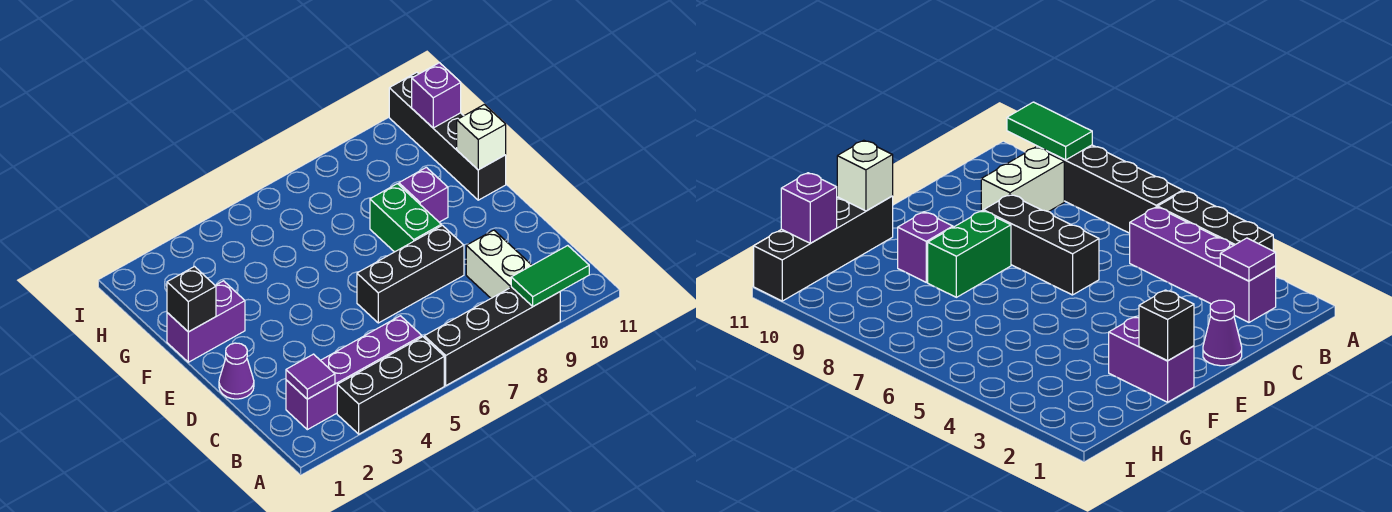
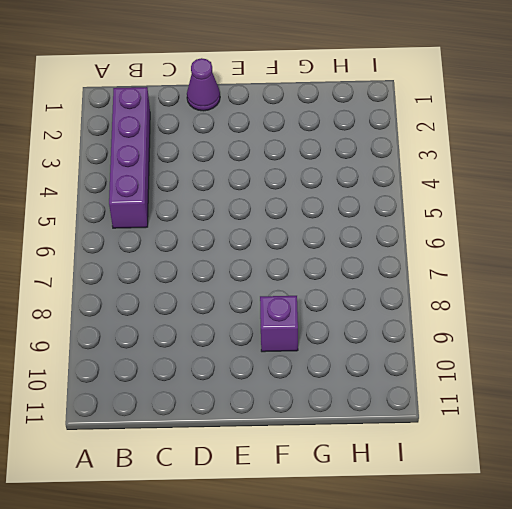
none -> black brick A3:A5 level 1
none -> black brick A6:A9 level 1
none -> white brick B9:C9 level 1

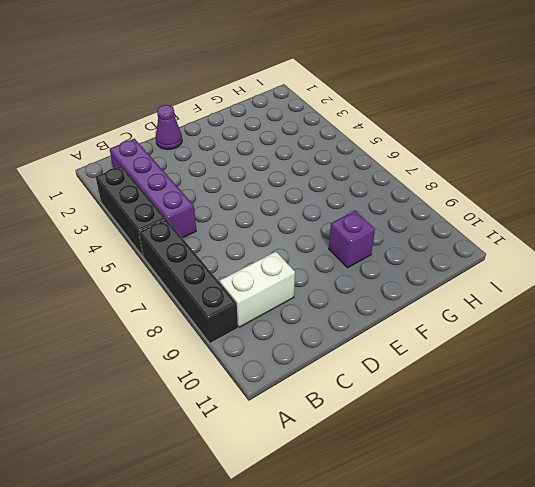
none -> black brick D6:D8 level 1
none -> green brick E8:F8 level 1
none -> purple brick F1:F2 level 1

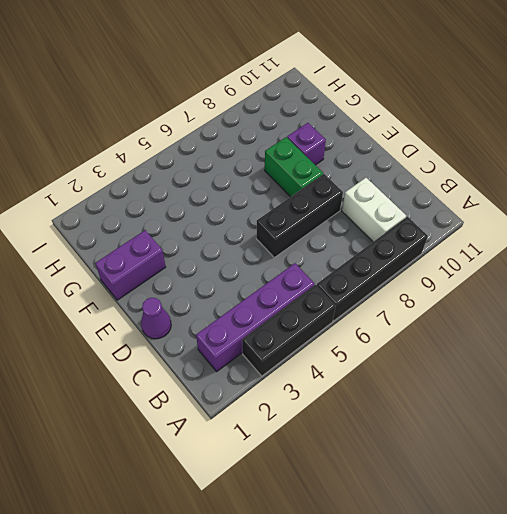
none -> black brick F11:I11 level 1
none -> green tile A9:A10 level 2
none -> purple tile B2 level 2

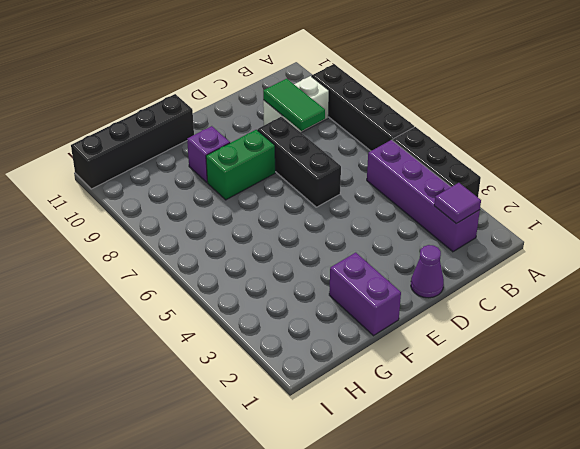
green tile C8:C9 level 2 -> green tile A9:A10 level 2
none -> black brick F1 level 2
none -> white brick F11 level 2
none -> purple brick H11 level 2

